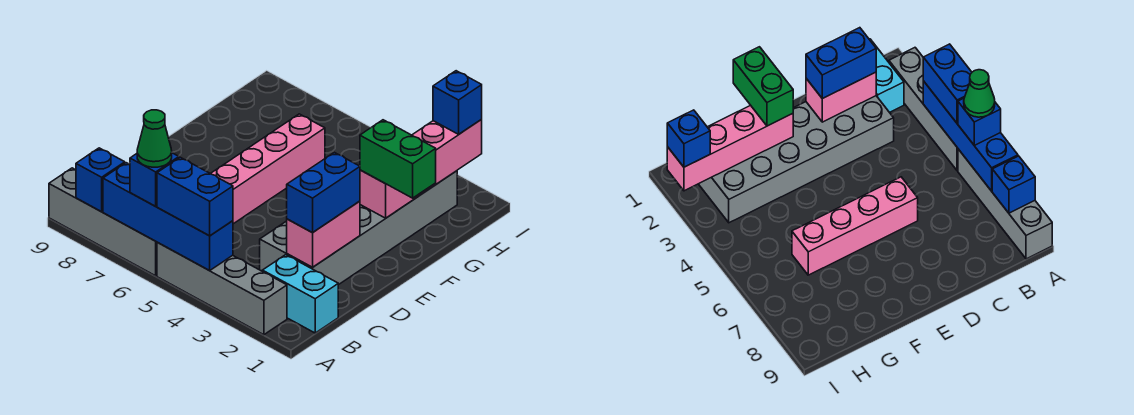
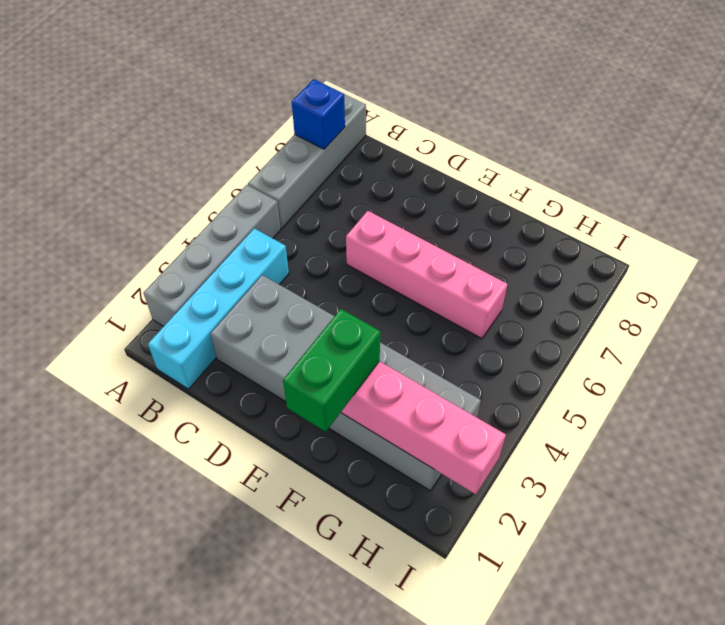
cyan brick B1:B4 level 1 -> cyan brick B1:B2 level 1
none -> blue brick A4:A7 level 2
none -> pink brick C2:D2 level 2
none -> blue brick A4:A5 level 3

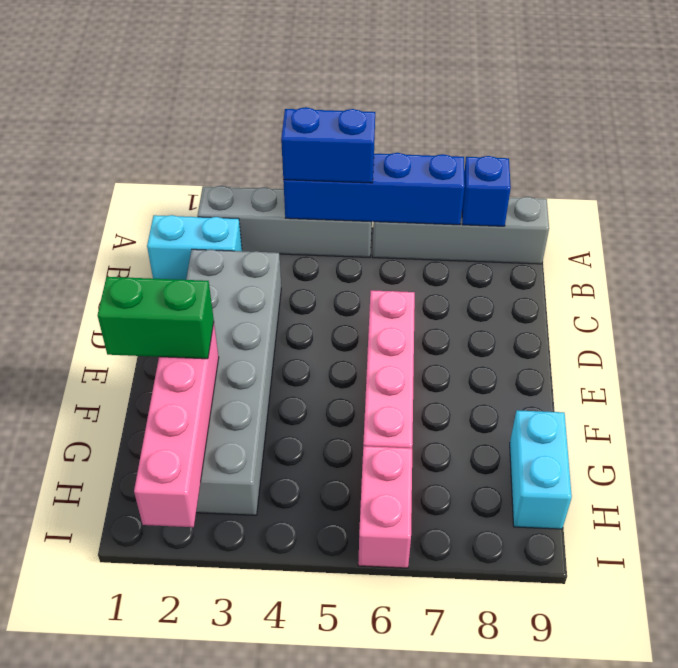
cyan brick G9:H9 level 1 -> none
pink brick H6:I6 level 1 -> pink brick C2:D2 level 2
none -> blue brick A6 level 3
none -> blue brick C2:D2 level 3
none -> blue brick I2 level 3

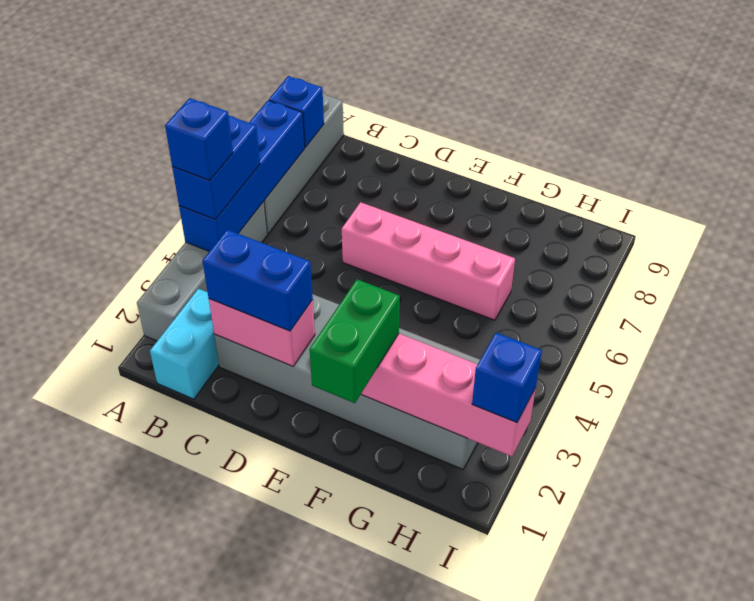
blue brick A4 level 4 -> blue brick A6 level 3
none -> green cone A6 level 4

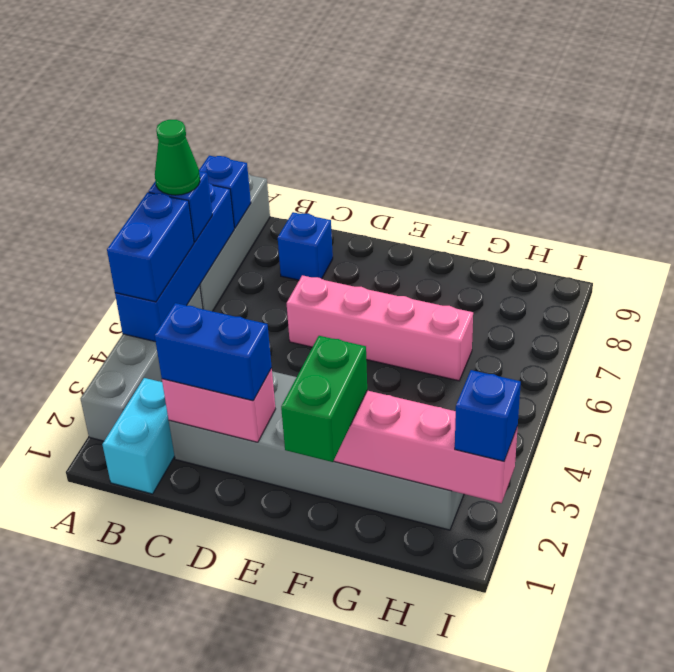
blue brick C8 level 1 -> none

